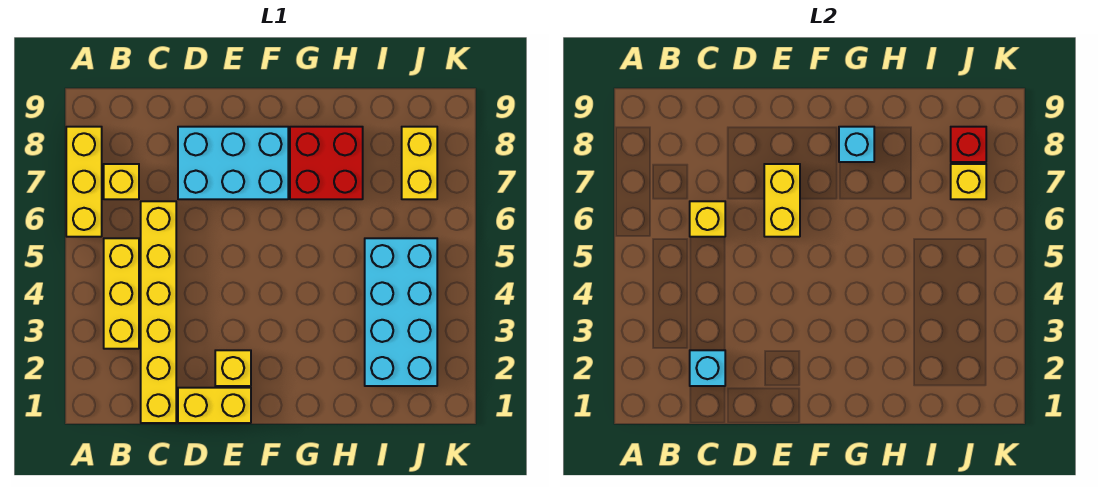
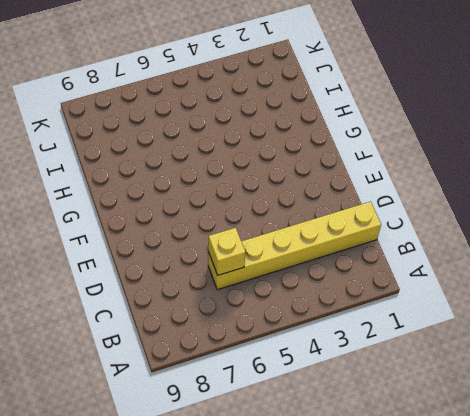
none -> yellow brick A6:A8 level 1
none -> yellow brick B3:B5 level 1
none -> yellow brick B7 level 1

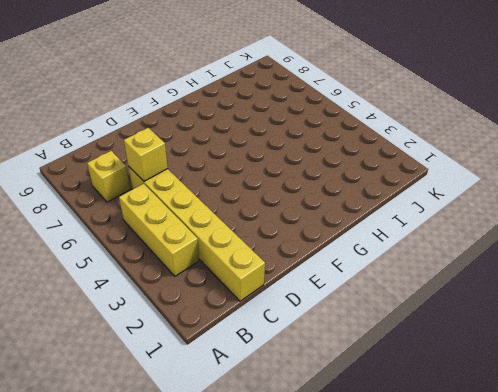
none -> yellow brick A6:A8 level 1
none -> yellow brick D1:E1 level 1
none -> cyan brick D7:F8 level 1

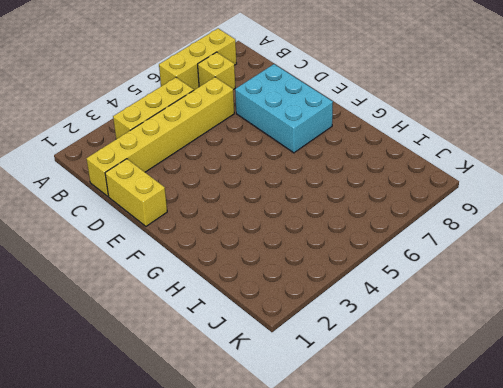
none -> yellow brick E2 level 1
none -> red brick G7:H8 level 1
none -> cyan brick I2:J5 level 1

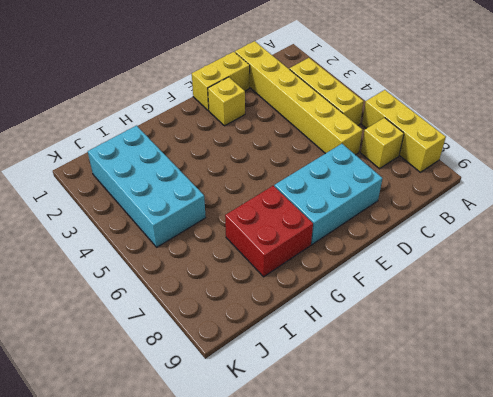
none -> yellow brick J7:J8 level 1
none -> cyan brick C2 level 2
none -> yellow brick C6 level 2

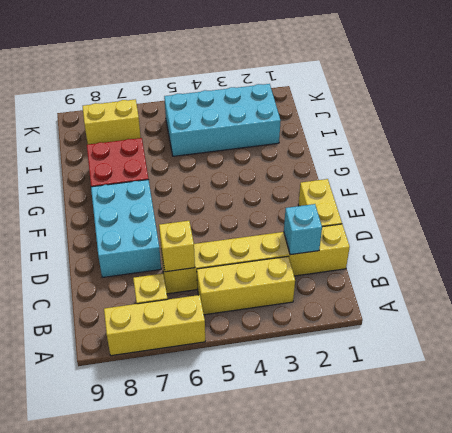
none -> yellow brick E2 level 1
none -> yellow brick E6:E7 level 2
none -> cyan brick G8 level 2

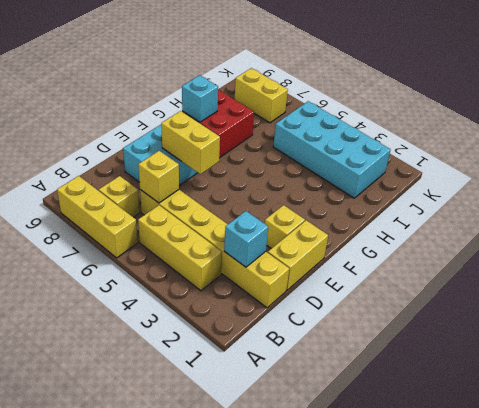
none -> yellow brick J7 level 2
none -> red brick J8 level 2

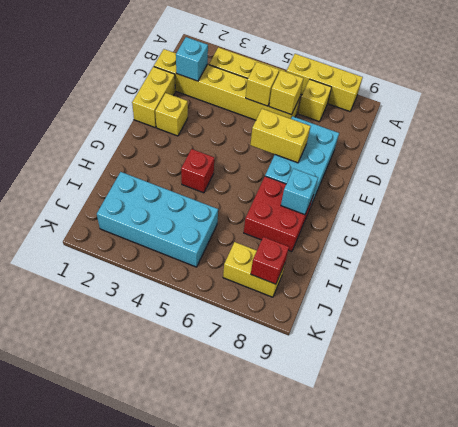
yellow brick C5 level 2 -> yellow brick J7 level 2
red brick G4 level 1 -> none

